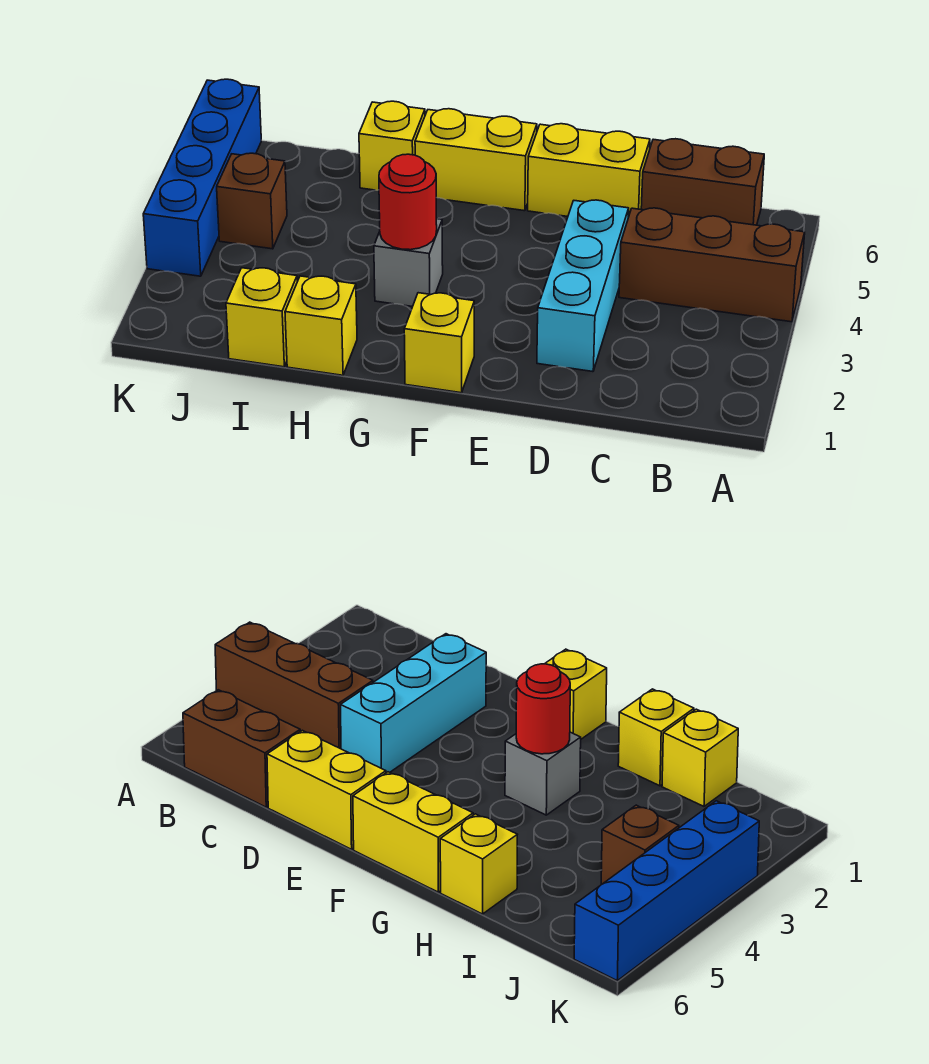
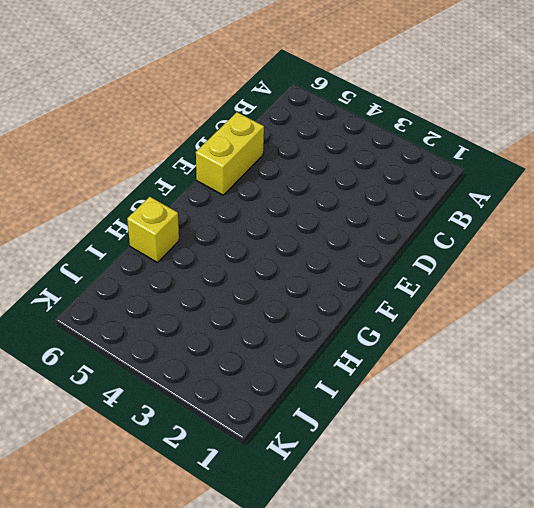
none -> brown brick A4:C4 level 1
none -> brown brick B6:C6 level 1
none -> cyan brick D2:D4 level 1

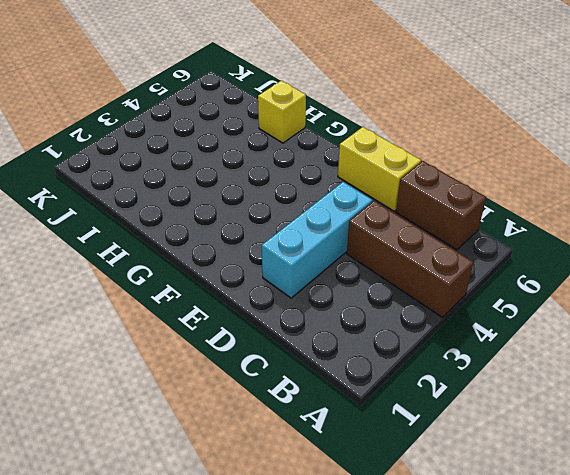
none -> yellow brick F1 level 1
none -> yellow brick F6:G6 level 1
none -> grey brick G3 level 1

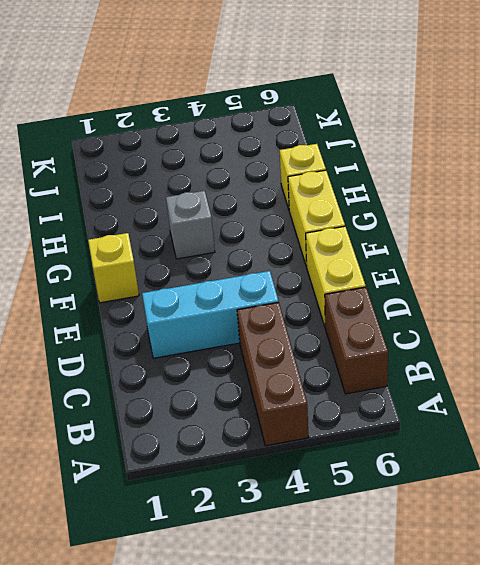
none -> yellow brick H1 level 1
none -> yellow brick I1 level 1
none -> brown brick J4 level 1

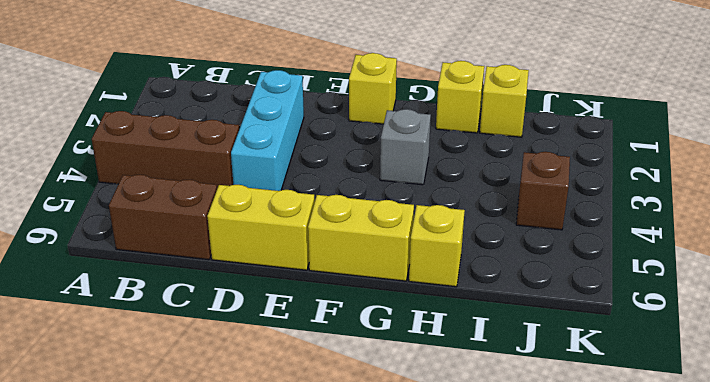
none -> blue brick K3:K6 level 1
none -> red round brick G3 level 2

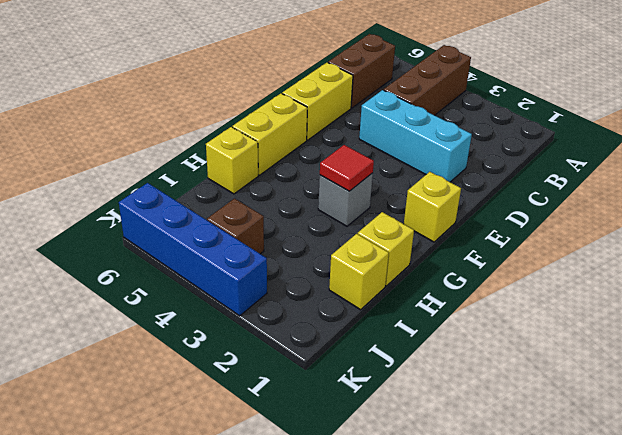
red tile G3 level 2 -> red round brick G3 level 2

